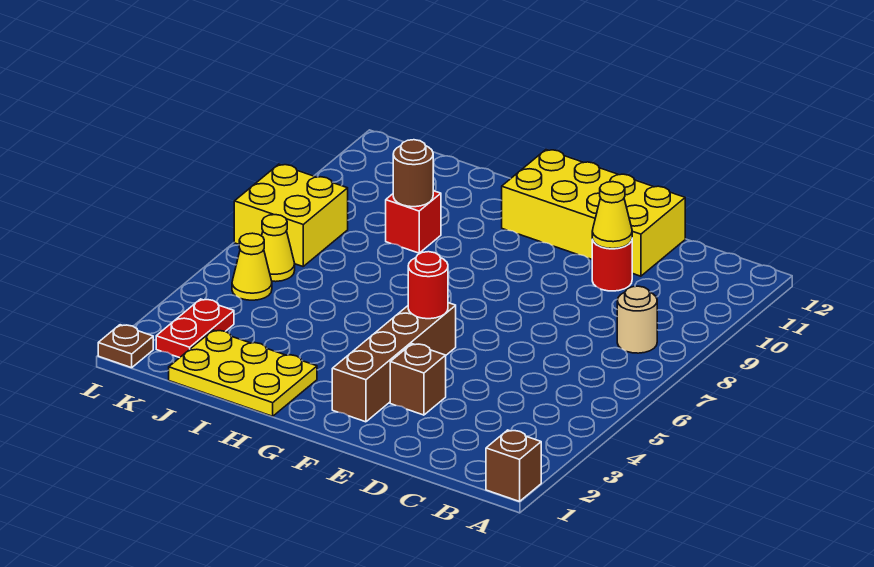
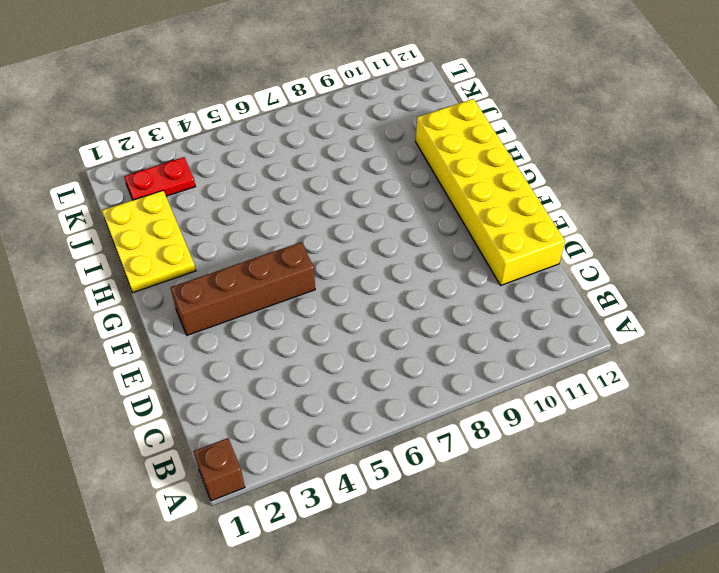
yellow brick D11:I12 level 1 -> yellow brick D11:G12 level 1
none -> tan round brick B8 level 1
none -> red round brick D10 level 1
none -> brown brick E3 level 1

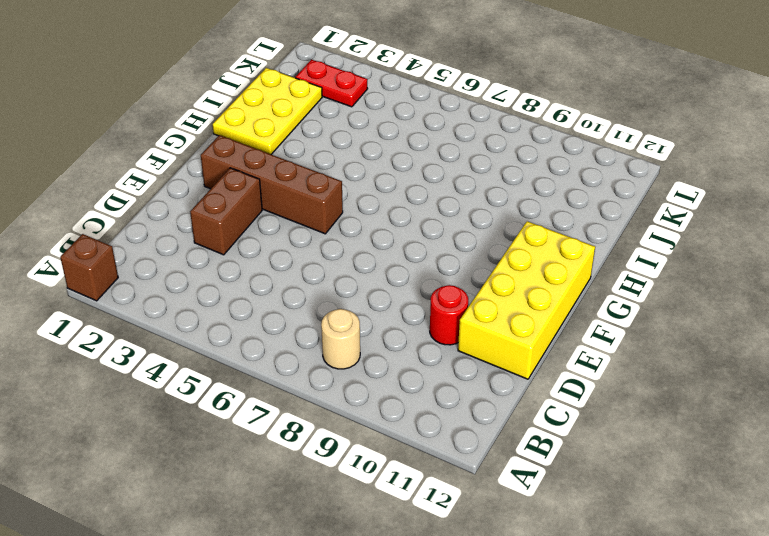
brown brick D3:E3 level 1 -> brown brick E3 level 1
none -> red brick I9 level 1
none -> yellow cone K5 level 1
none -> yellow cone K6 level 1

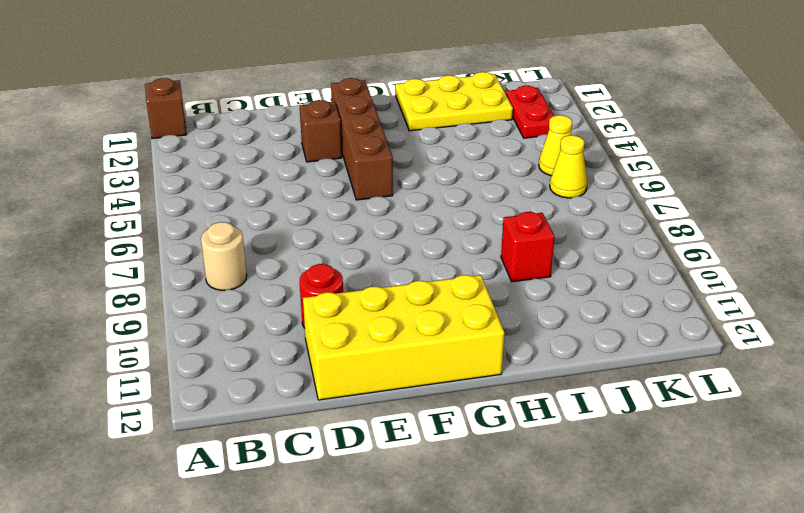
none -> yellow brick K7:L8 level 1
none -> brown plate L1 level 1
none -> yellow cone D10 level 2

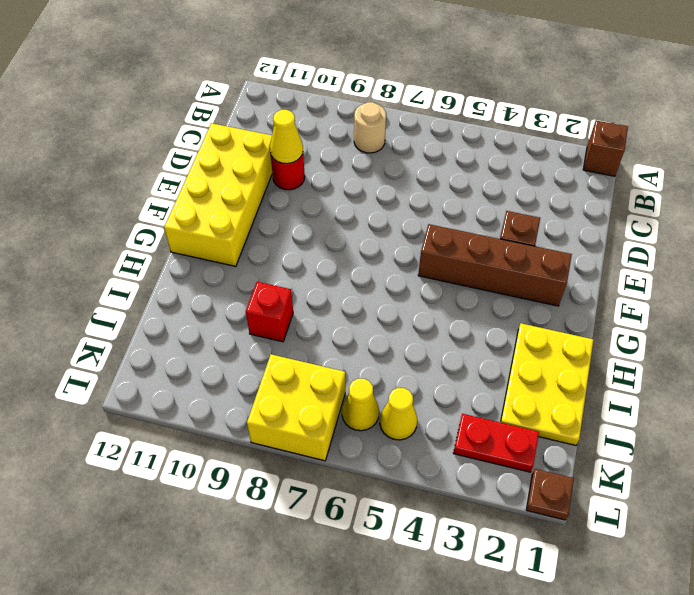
none -> red round brick F5 level 2
none -> brown round brick I9 level 2

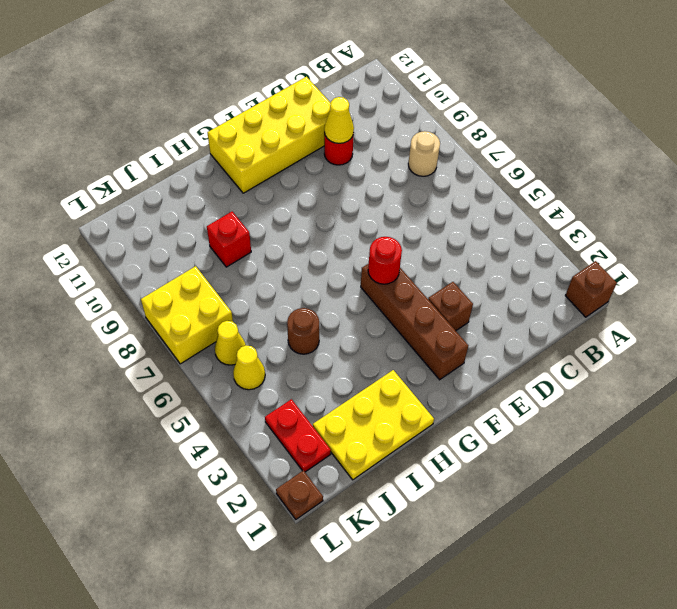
brown round brick I5 level 1 -> brown round brick I9 level 2

